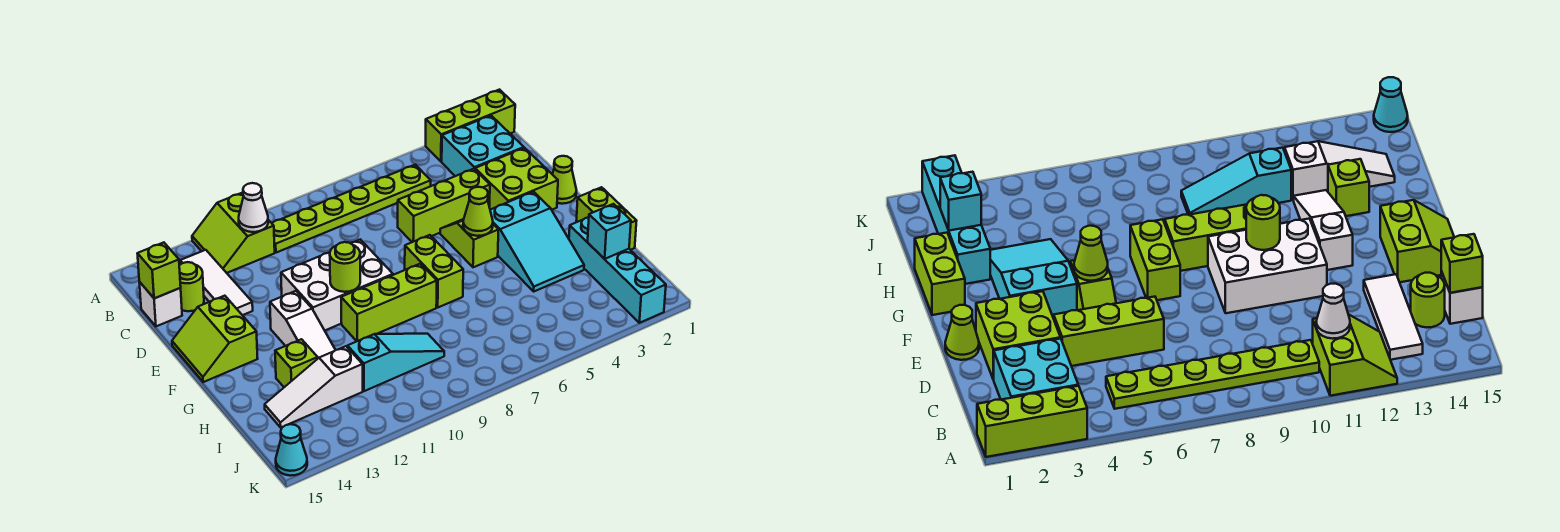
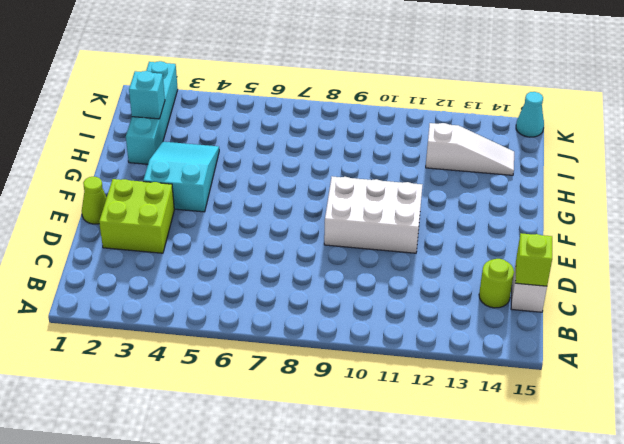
none -> lime brick A1:A3 level 1
none -> lime slope A11:B12 level 1 top 11
none -> cyan brick B2:C3 level 1

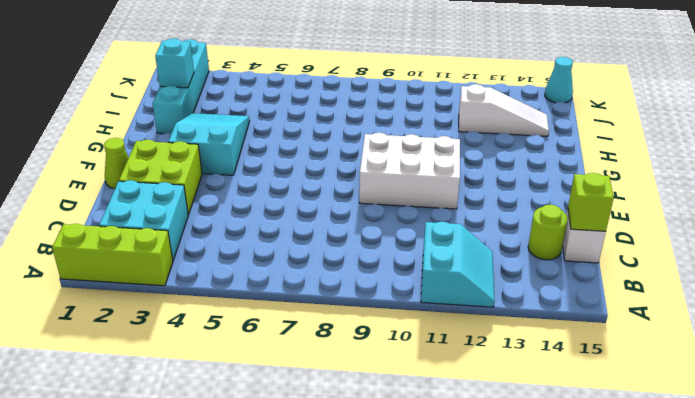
cyan slope A11:B12 level 1 top 11 -> lime slope A11:B12 level 1 top 11
none -> lime plate B5:B10 level 1
none -> white tile B13:D13 level 1
none -> lime brick D4:D6 level 1

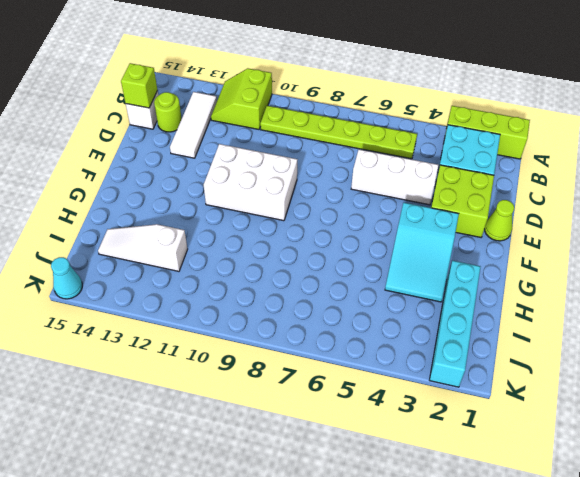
white brick D4:D6 level 1 -> lime brick D4:D6 level 1
none -> lime slope E5:F5 level 1 top F
none -> lime slope E14:F15 level 1 top 14
none -> lime brick F7:G7 level 1

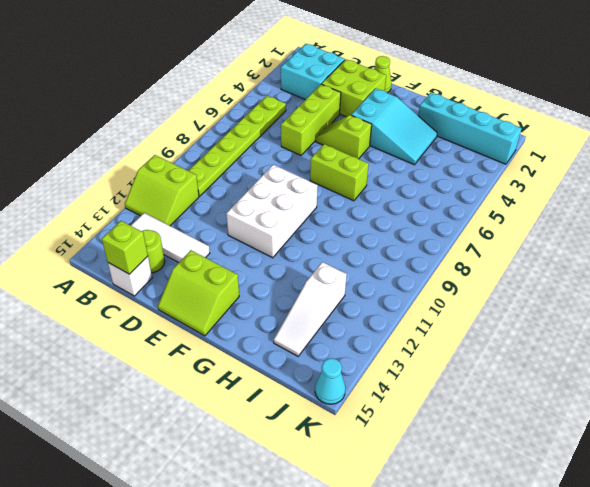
none -> lime brick A1:A3 level 1
none -> white slope F12:H12 level 1 top F
none -> lime brick G1:H1 level 1

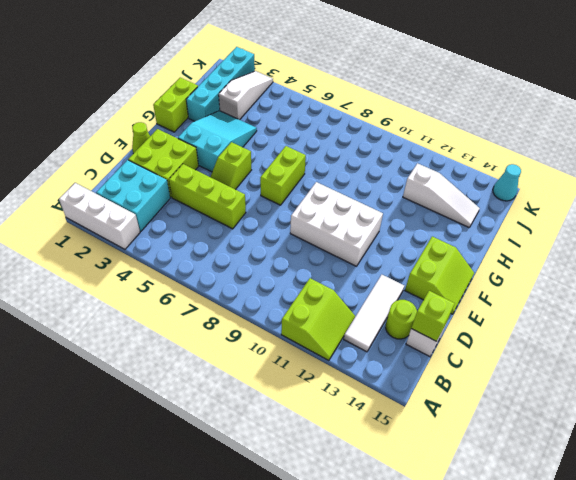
white brick A1:A3 level 1 -> lime brick A1:A3 level 1
white slope I3:K3 level 1 top I -> white slope F12:H12 level 1 top F
none -> lime plate B5:B10 level 1
none -> lime brick G8:G10 level 1
none -> lime brick H13 level 1

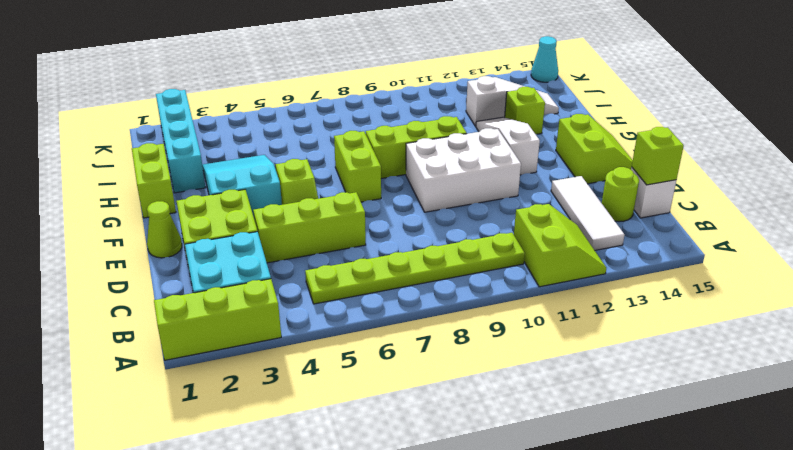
none -> cyan slope I9:I11 level 1 top 11
none -> white cone B11 level 2
none -> lime cone F5 level 2

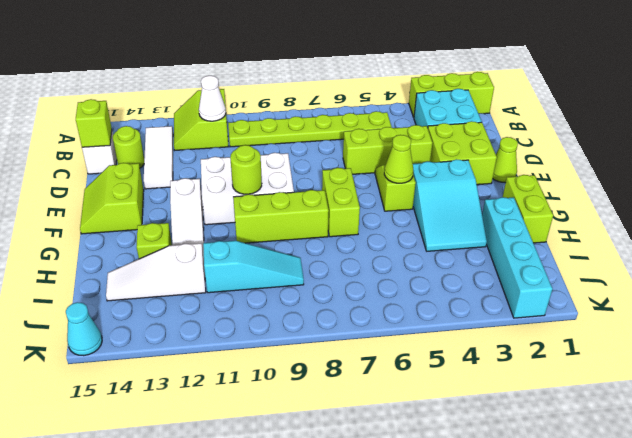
none -> cyan brick I2 level 2

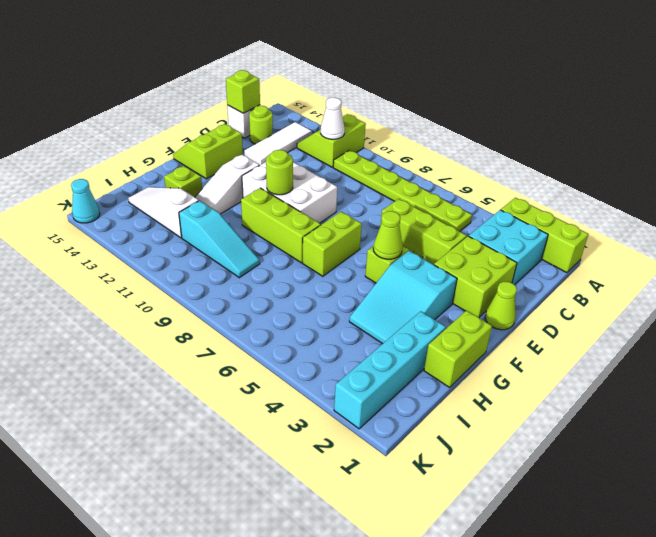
none -> cyan brick I2 level 2

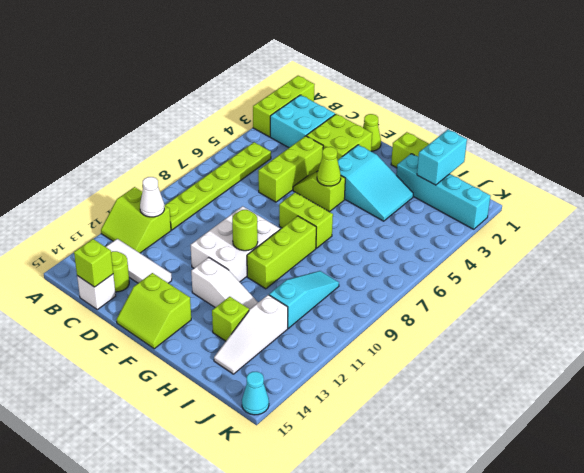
cyan brick I1:I2 level 2 -> cyan brick I2 level 2

